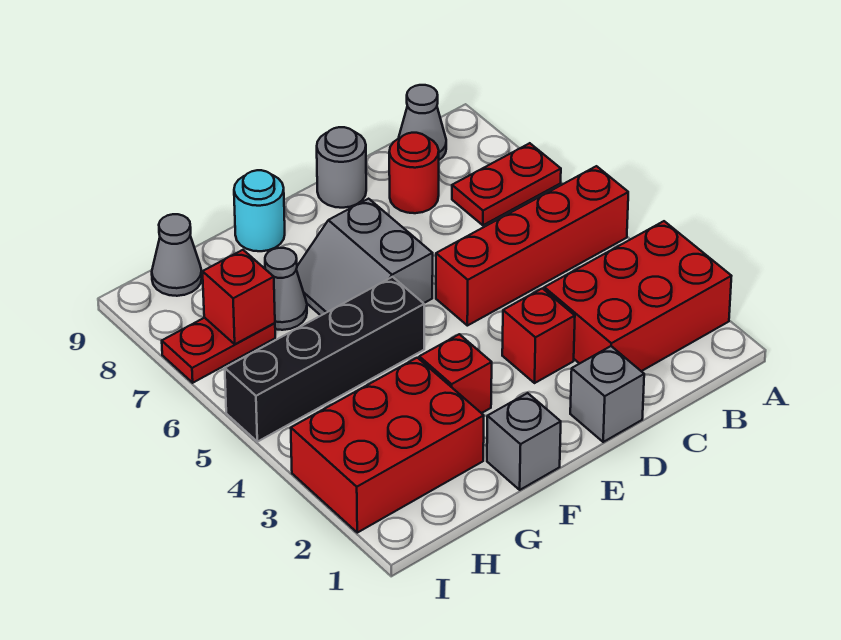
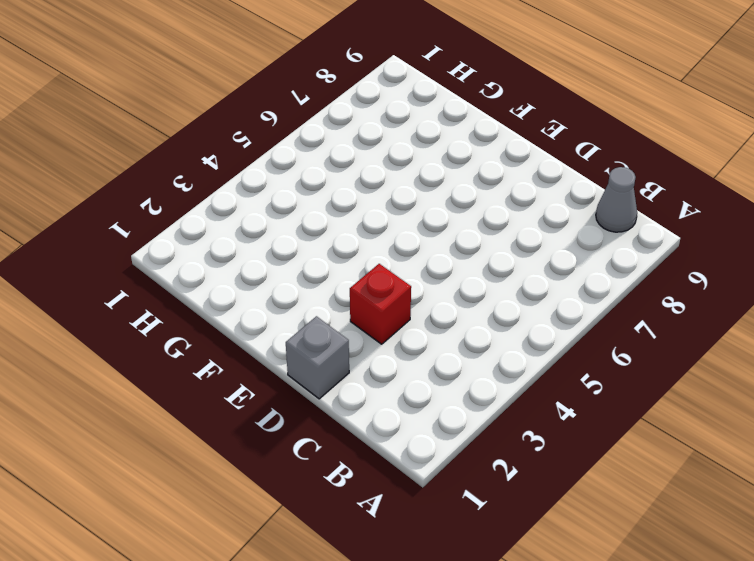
none -> red brick A2:C3 level 1
none -> red brick A5:D5 level 1
none -> red plate A7:B7 level 1

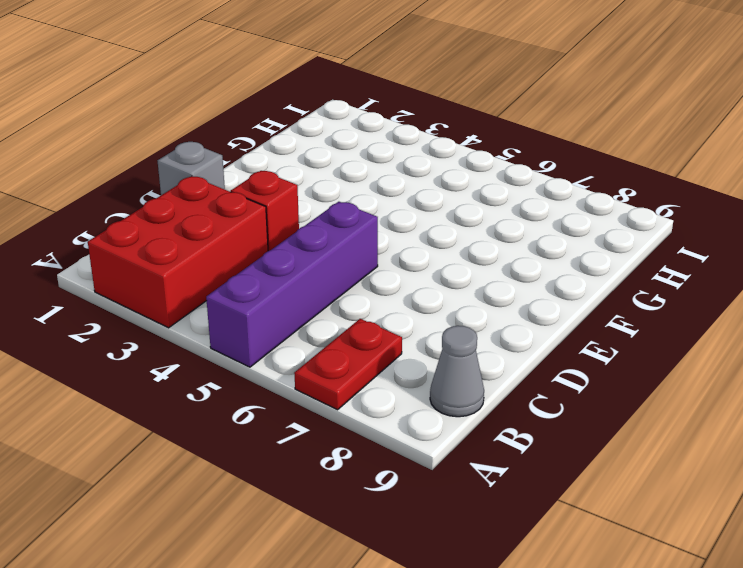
purple brick A5:D5 level 1 -> red brick A5:D5 level 1
none -> red round brick C8 level 1
none -> grey round brick D9 level 1
none -> grey slope E6:F7 level 1 top E

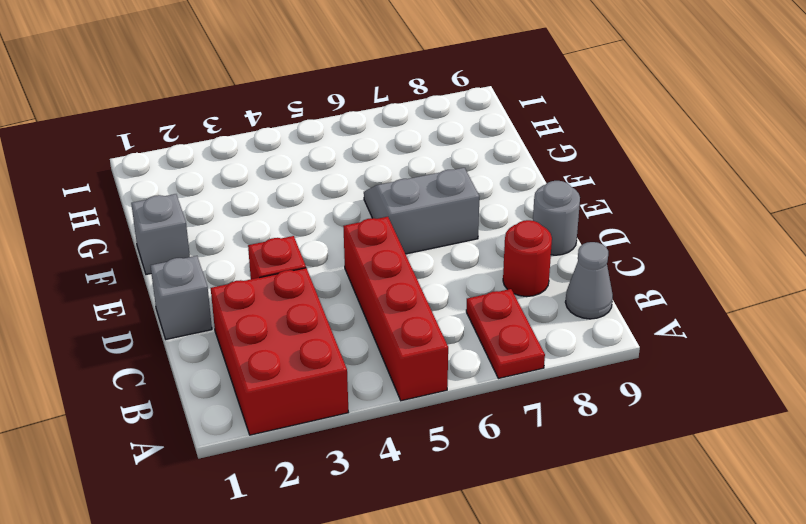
none -> red brick F3 level 1
none -> black brick F5:I5 level 1
none -> cyan round brick F9 level 1

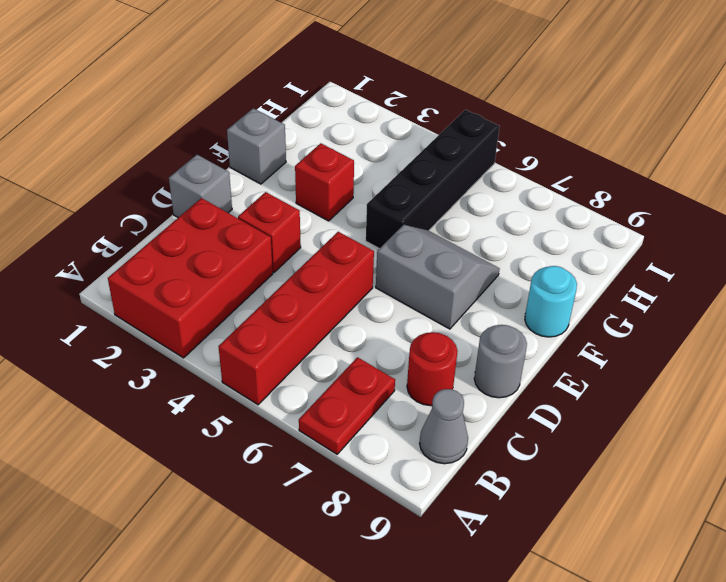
none -> red brick G2:I3 level 1
none -> grey cone G7 level 1
none -> red plate H7:I7 level 1

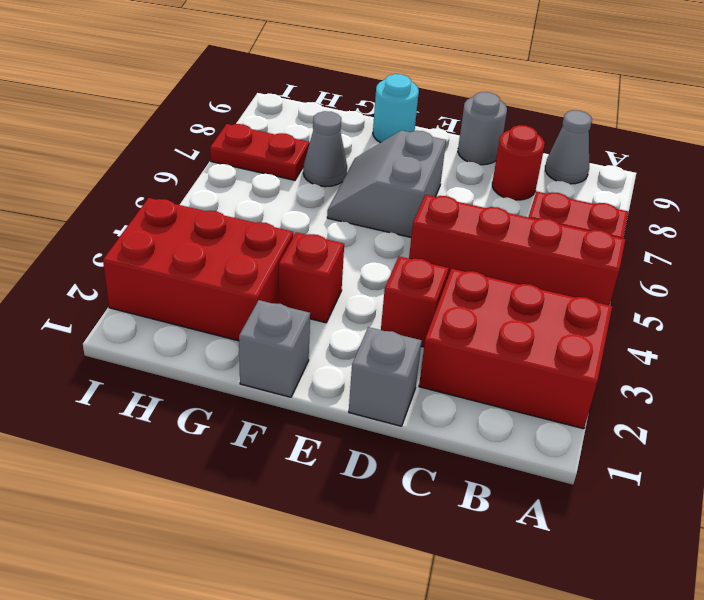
none -> black brick F5:I5 level 1
none -> grey cone H9 level 1
none -> red brick H7 level 2

